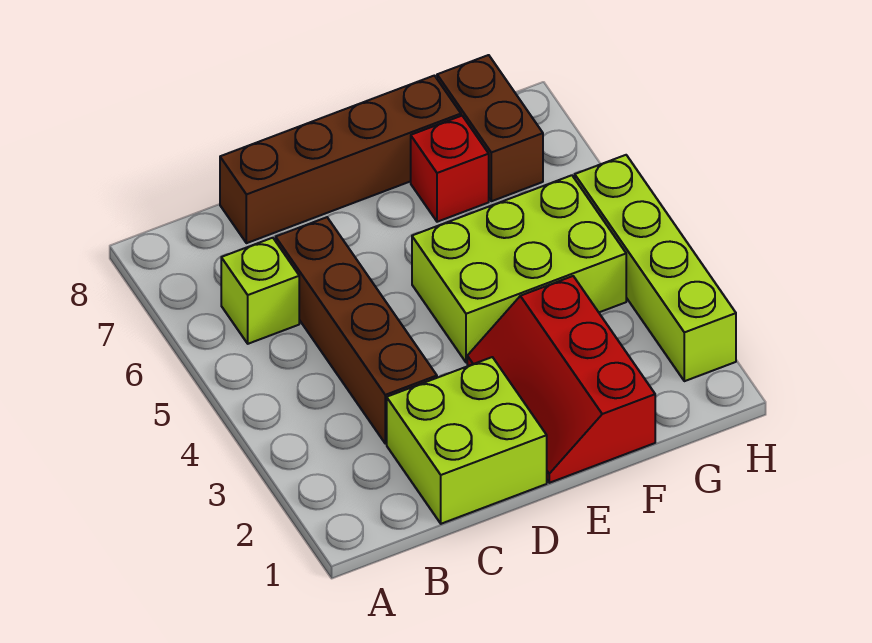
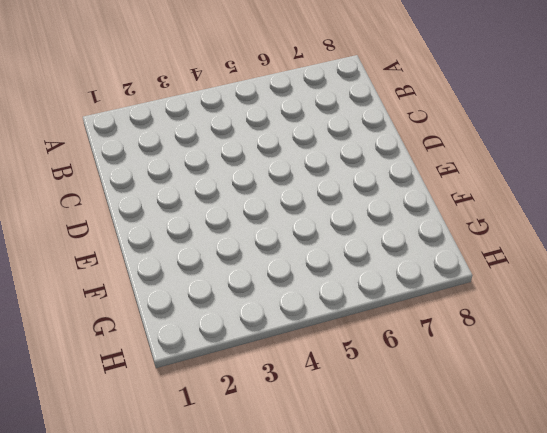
none -> lime brick B6 level 1
none -> lime brick C1:D2 level 1

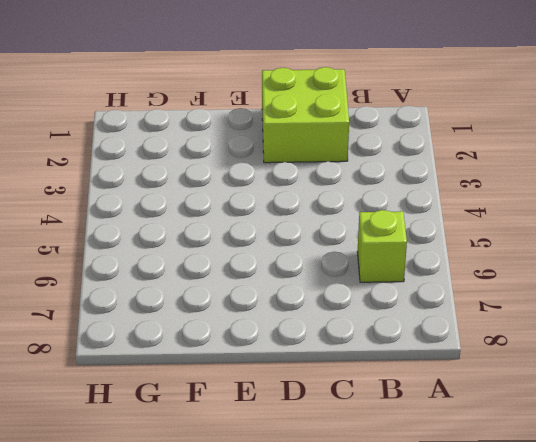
none -> brown brick C3:C6 level 1
none -> brown brick C8:F8 level 1

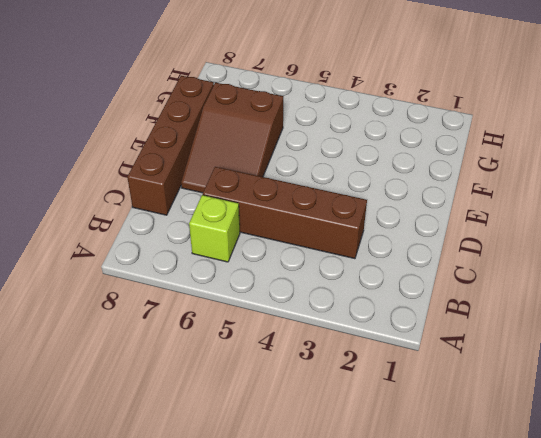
brown slope D6:F7 level 1 top F -> red brick F7 level 1
none -> lime brick C1:D2 level 1
none -> red slope E1:F3 level 1 top F

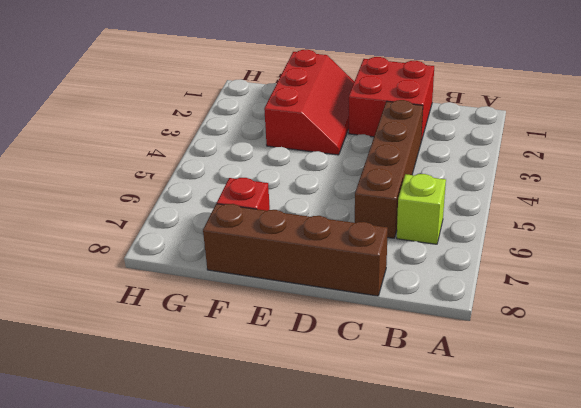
red brick C1:D2 level 1 -> lime brick C1:D2 level 1
none -> lime brick E4:G5 level 1
none -> brown brick G7:G8 level 1

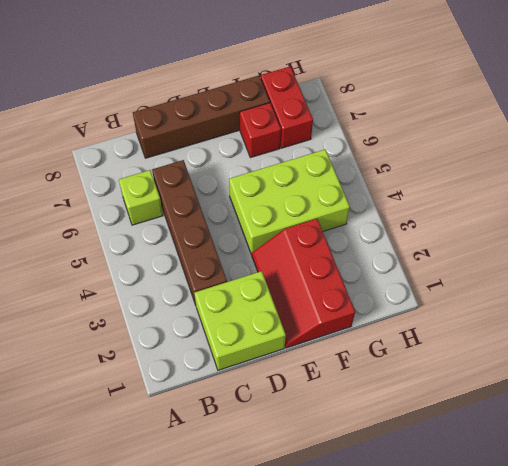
red brick G7:G8 level 1 -> brown brick G7:G8 level 1
none -> lime brick H2:H5 level 1

